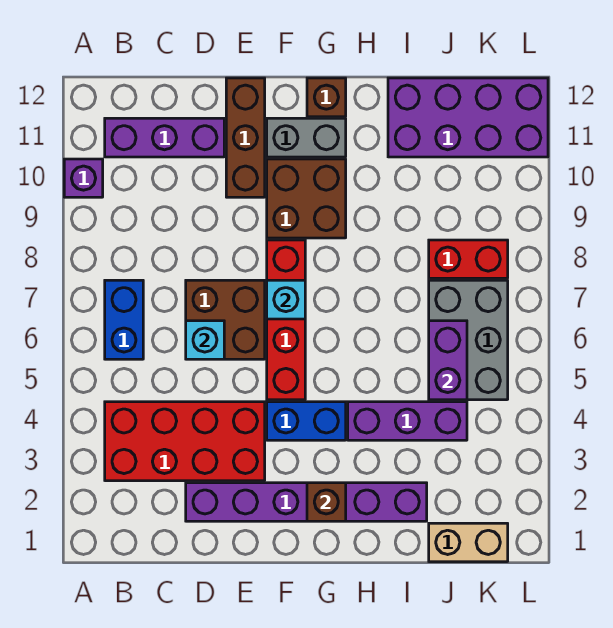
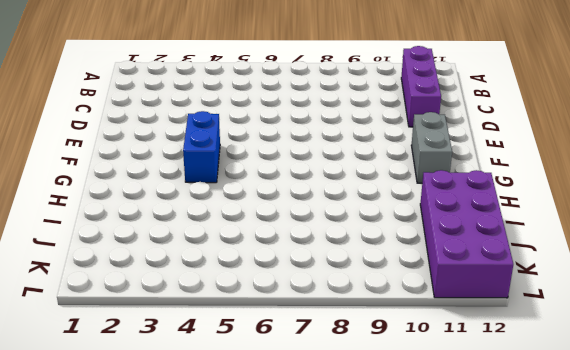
none -> purple brick A10 level 1
none -> red brick B3:E4 level 1
none -> blue brick B6:B7 level 1

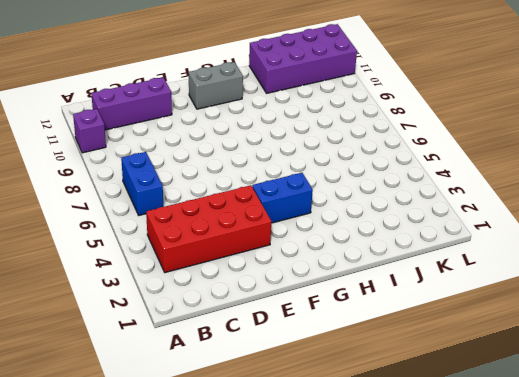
none -> purple brick D2:I2 level 1
none -> brown brick D6:E7 level 1
none -> brown brick E10:E12 level 1

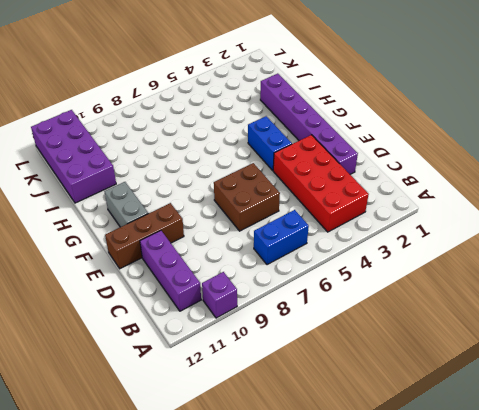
none -> red brick F5:F8 level 1
none -> brown brick F9:G10 level 1
none -> brown brick G12 level 1

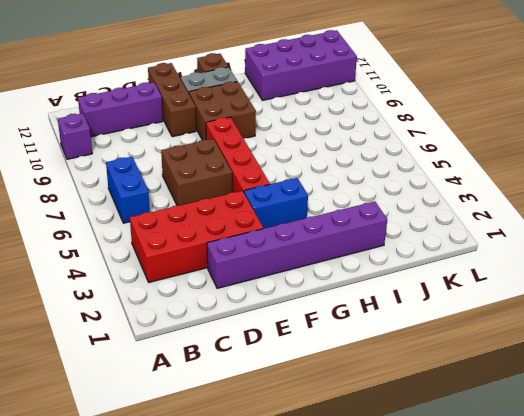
none -> purple brick H4:J4 level 1
none -> tan brick J1:K1 level 1
none -> grey brick J5:K7 level 1

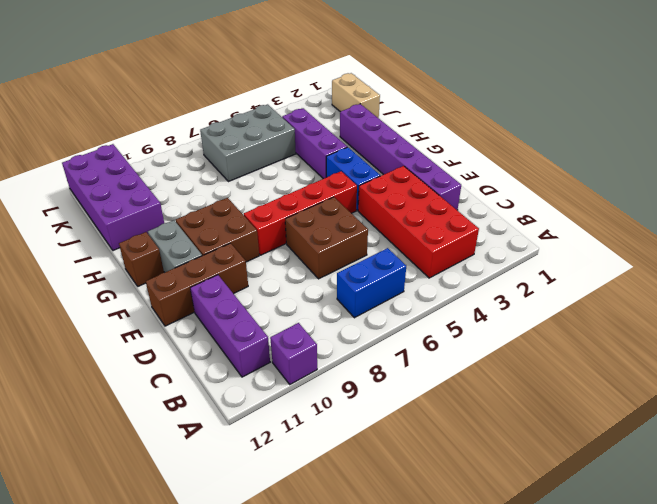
none -> red brick J8:K8 level 1
none -> cyan brick D6 level 2
none -> cyan brick F7 level 2

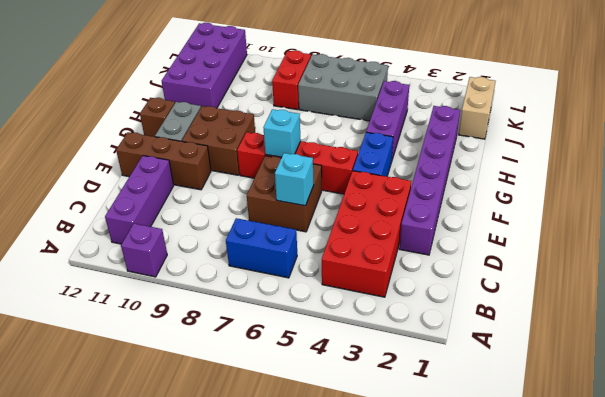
none -> brown brick G2 level 2
none -> purple brick J5:J6 level 2

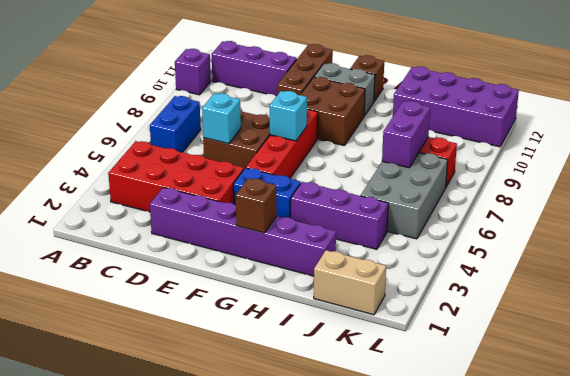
purple brick J7:J8 level 2 -> purple brick J5:J6 level 2

